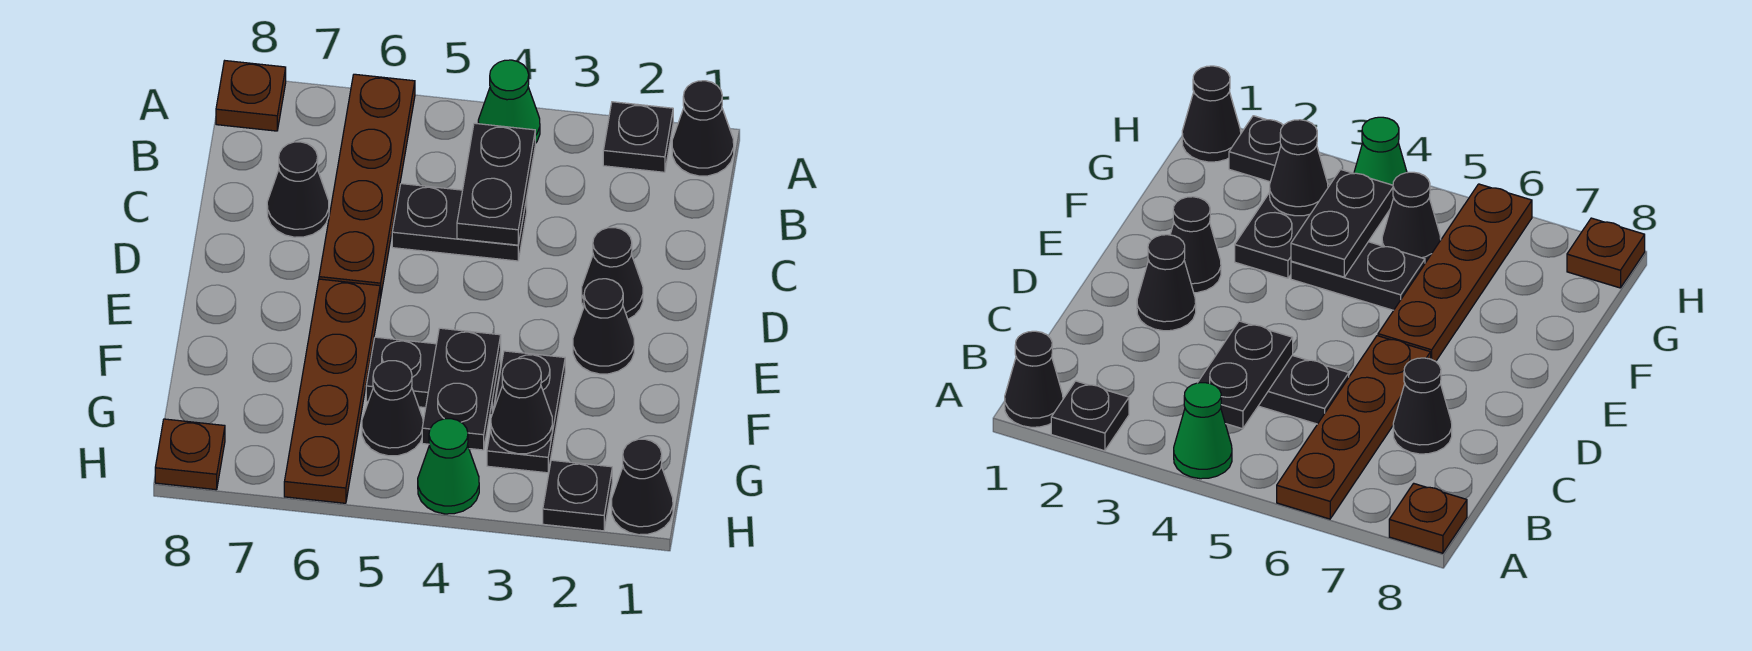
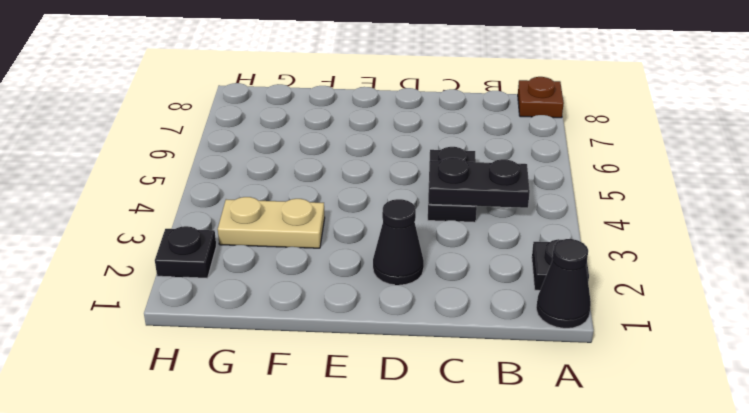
tan plate F3:G3 level 1 -> black plate F3:G3 level 1
none -> green cone A4 level 1
none -> brown plate A6:D6 level 1
none -> black cone C7 level 1

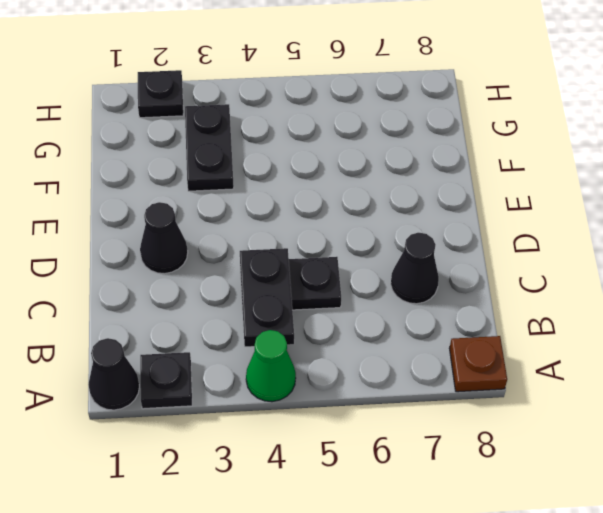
none -> brown plate A6:D6 level 1
none -> black cone E2 level 1
none -> brown plate E6:H6 level 1

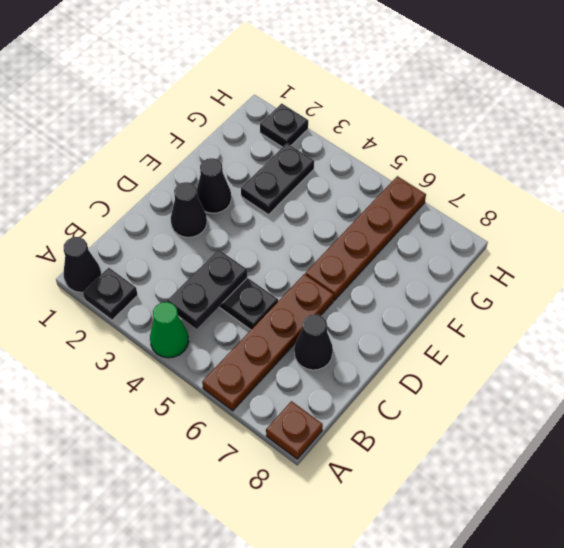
none -> black plate F4:F5 level 1
none -> black cone G5 level 1
none -> black cone H1 level 1

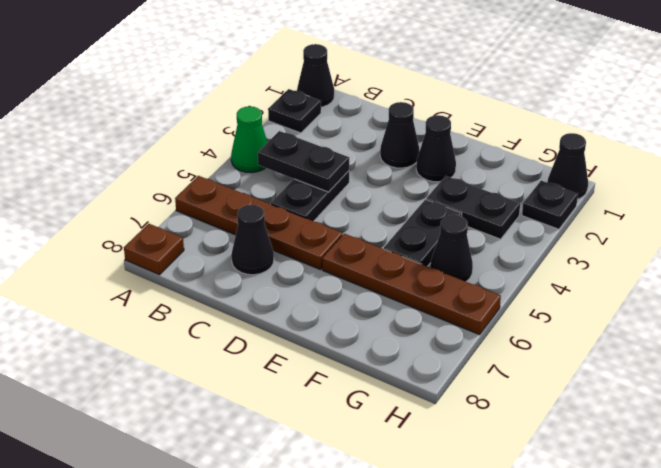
none -> green cone H4 level 1
none -> brown plate H8 level 1
none -> black plate F4:G4 level 2

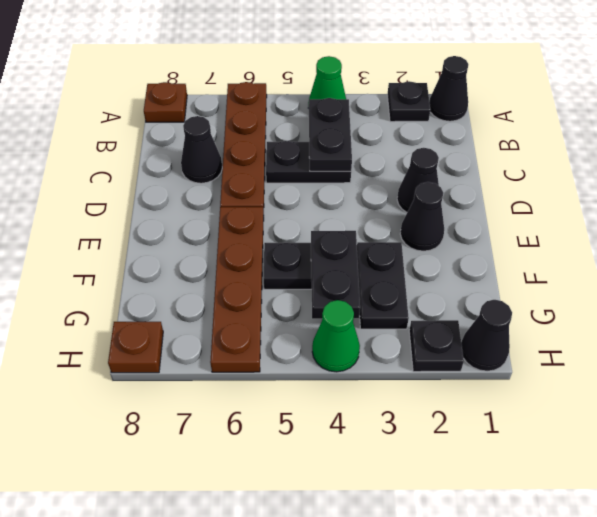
none -> black cone G5 level 1
none -> black cone G3 level 2

